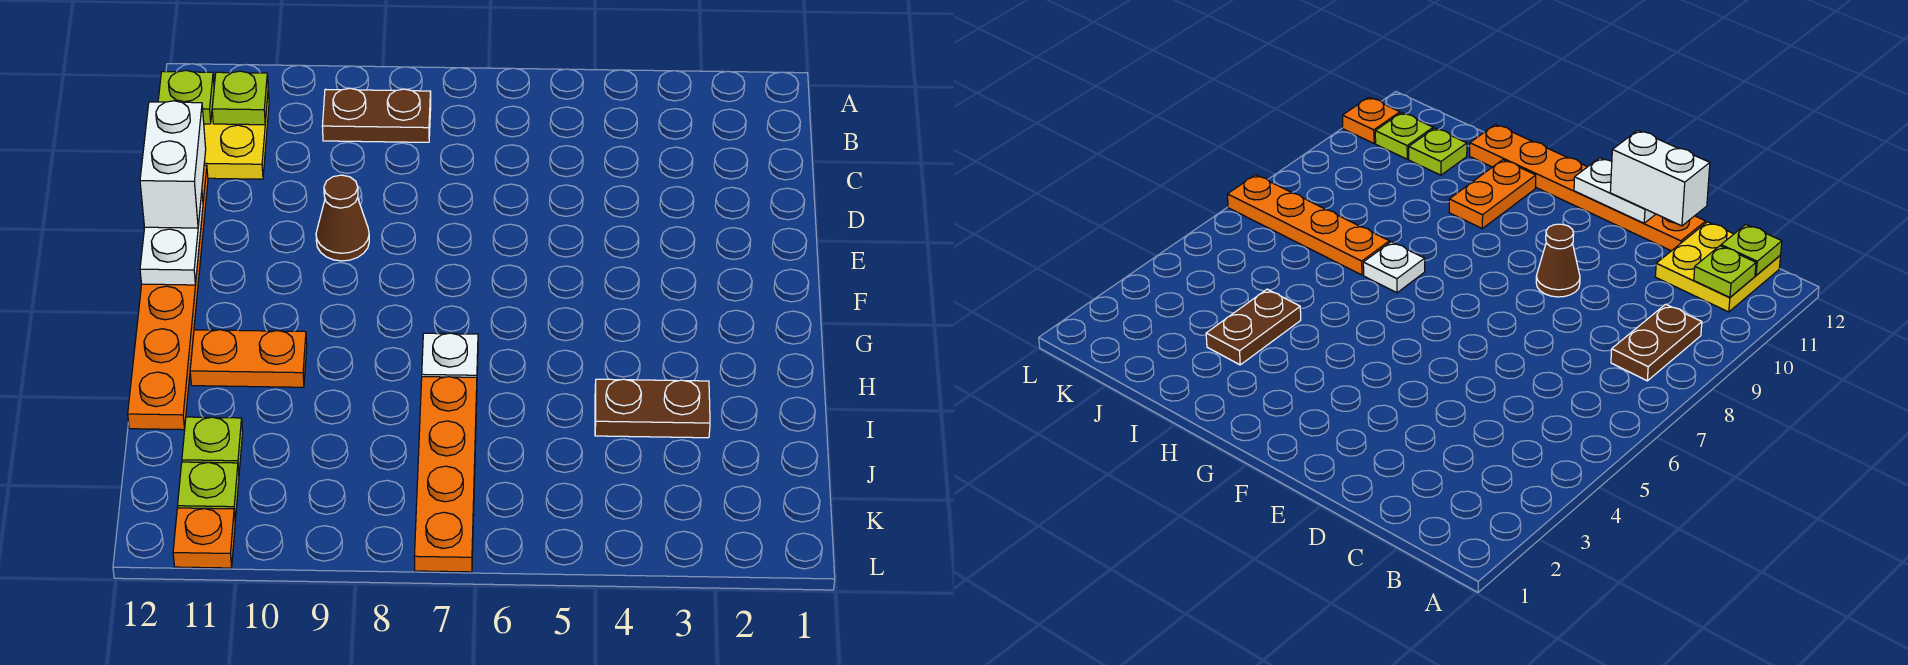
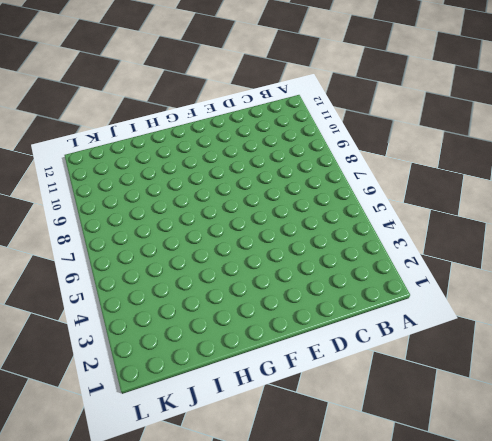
none -> brown plate B8:B9 level 1
none -> yellow plate B11:C12 level 1
none -> orange plate D12:I12 level 1

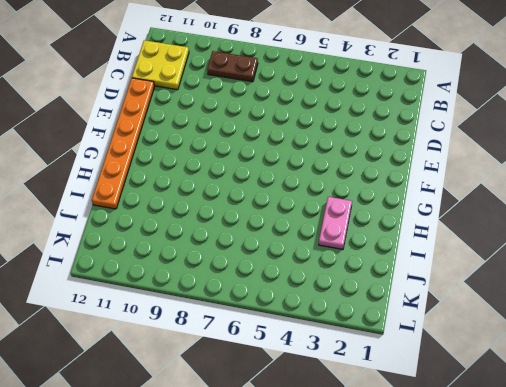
pink plate H3:I3 level 1 -> brown plate I3:I4 level 1
none -> brown cone E9 level 1
none -> white plate H7 level 1
none -> orange plate H10:H11 level 1

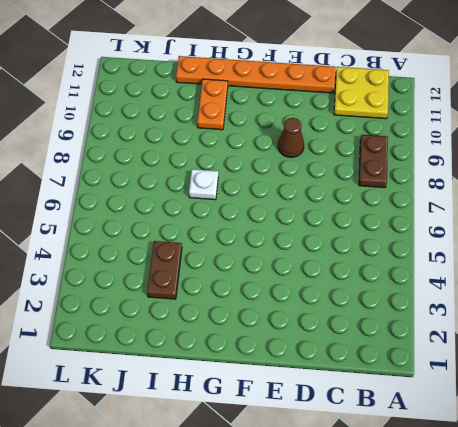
none -> orange plate I7:L7 level 1
none -> lime plate J11 level 1
none -> lime plate K11 level 1

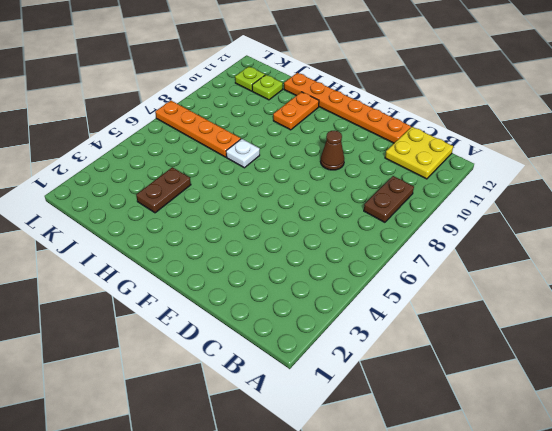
none -> orange plate L11 level 1
none -> lime plate B11 level 2
none -> lime plate B12 level 2

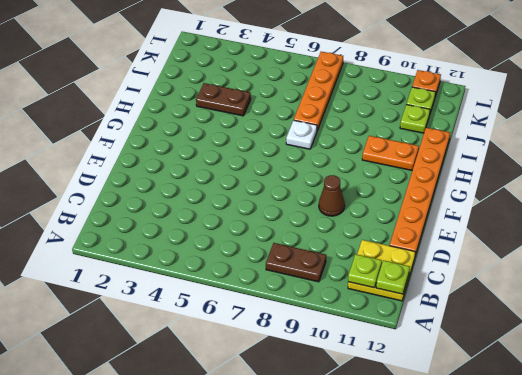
none -> white plate E12:F12 level 2
none -> white brick D12:E12 level 3

